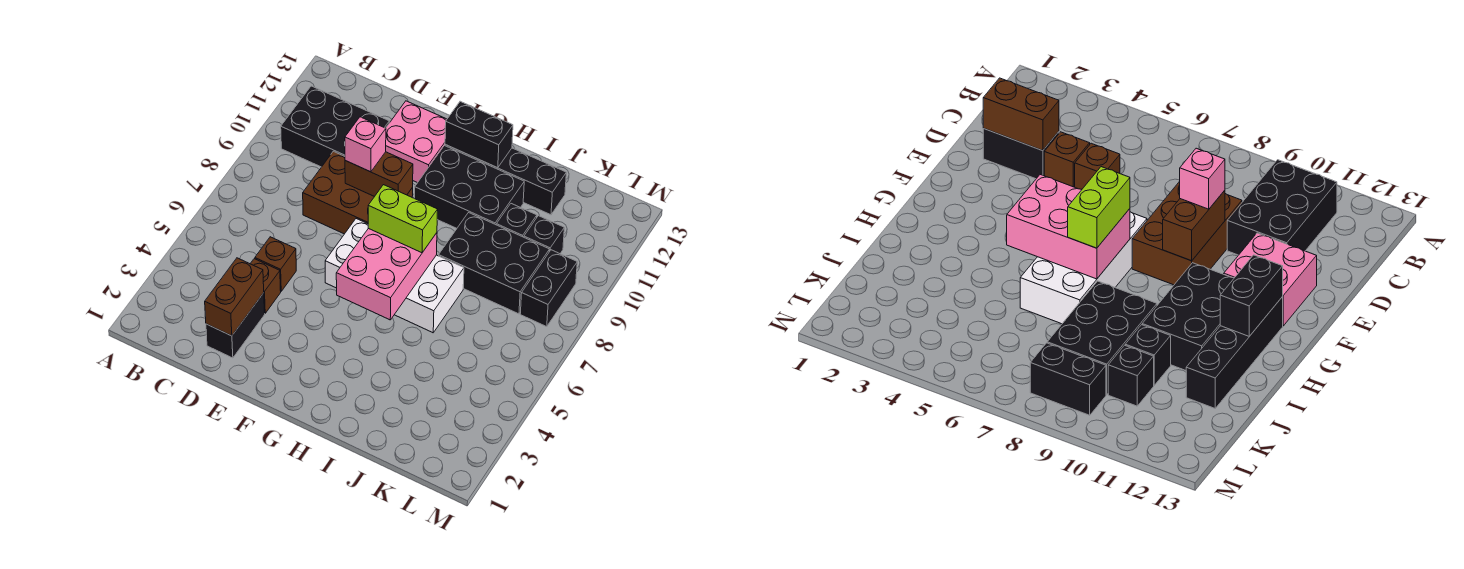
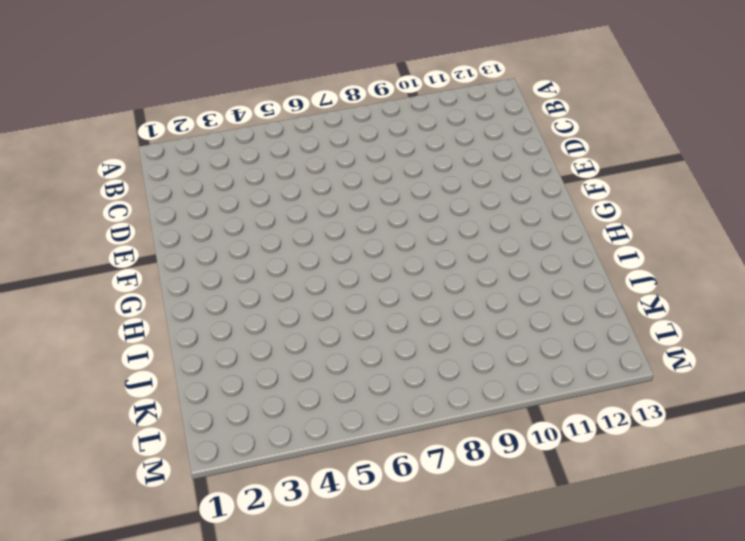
none -> black brick B10:D11 level 1
none -> black brick D2:D3 level 1
none -> brown brick D4 level 1

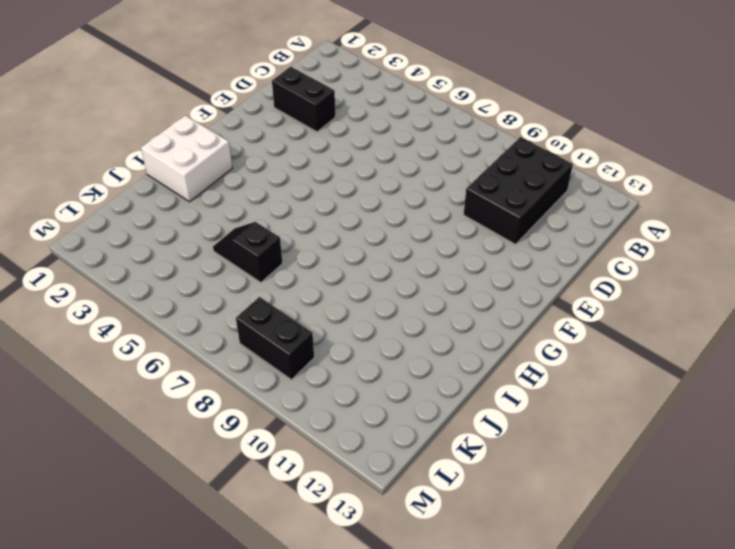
white brick H1:I2 level 1 -> none
black slope J5:J6 level 1 top 6 -> none
none -> brown brick D4 level 1
none -> brown brick D5 level 1
none -> brown brick D8:F9 level 1

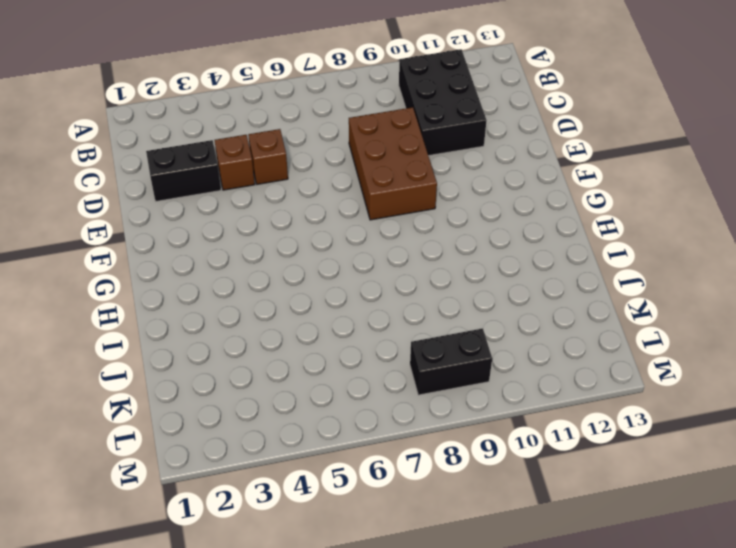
none -> pink brick E11:F12 level 1
none -> white brick F6:I7 level 1
none -> black brick G10:I11 level 1

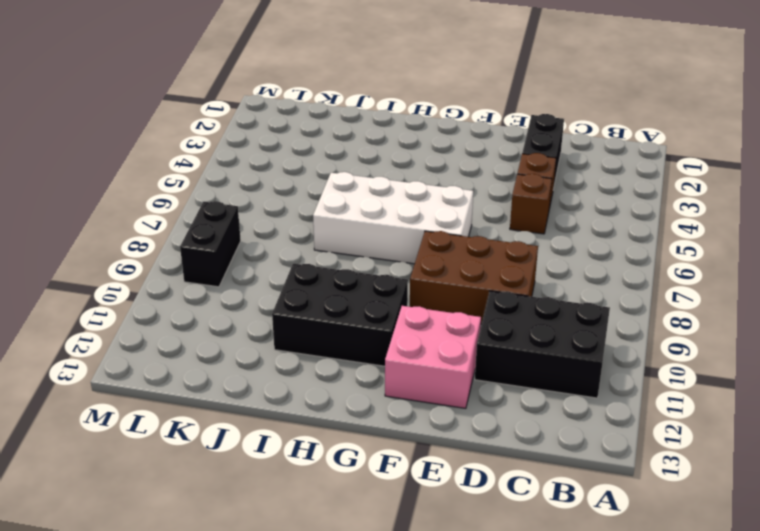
none -> black brick G12:J12 level 1
none -> black brick I8:K9 level 1
none -> black brick J10 level 1

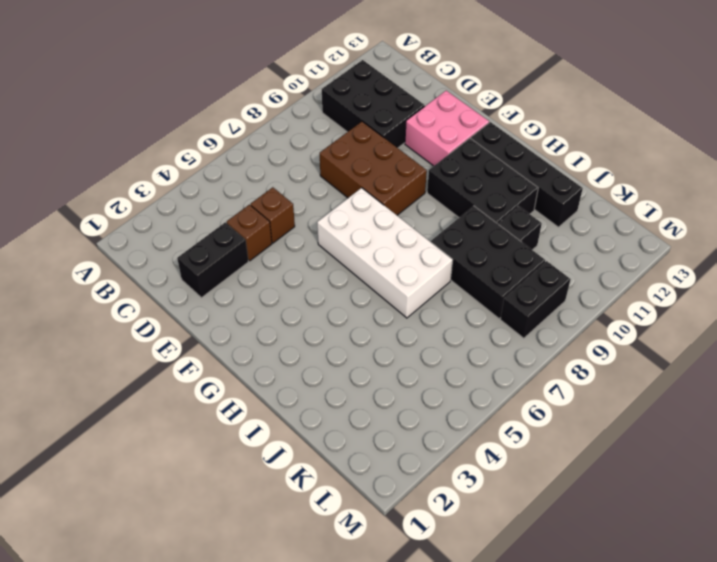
none -> black brick K10 level 1
none -> brown brick D2:D3 level 2
none -> brown brick E9:F9 level 2

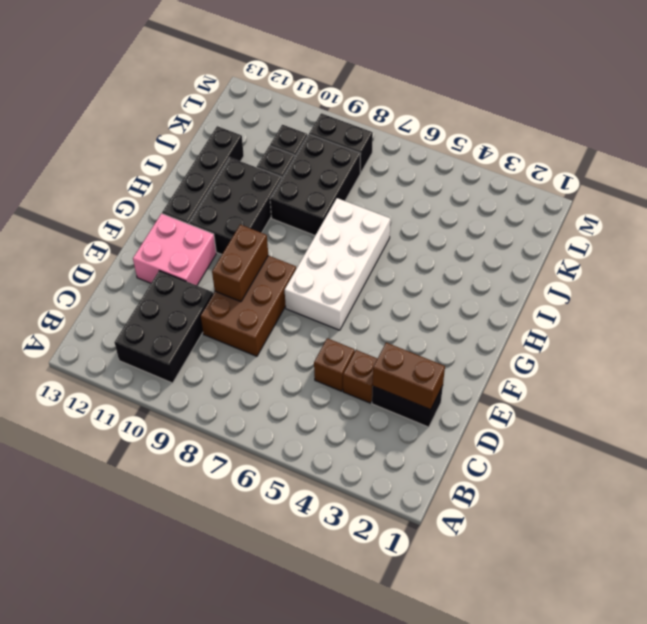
none -> pink brick G5:H7 level 2
none -> black brick G12:H12 level 2
none -> pink brick E9 level 3

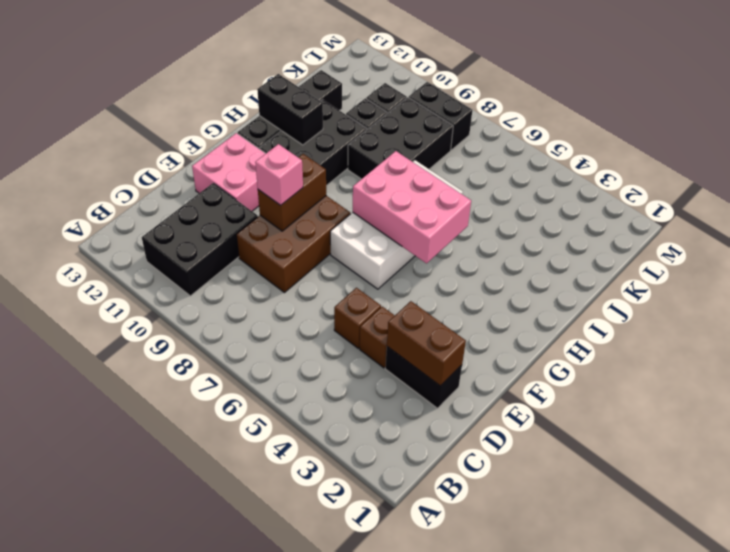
black brick H11:H12 level 2 -> black brick G12:H12 level 2
none -> lime brick G7:H7 level 3

